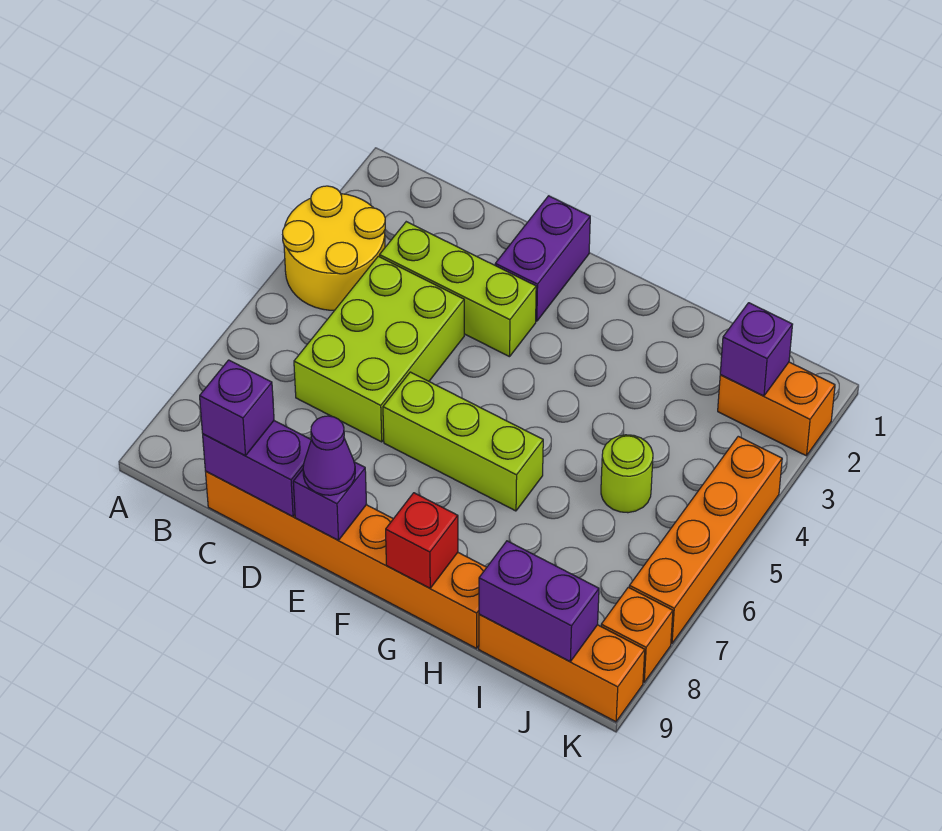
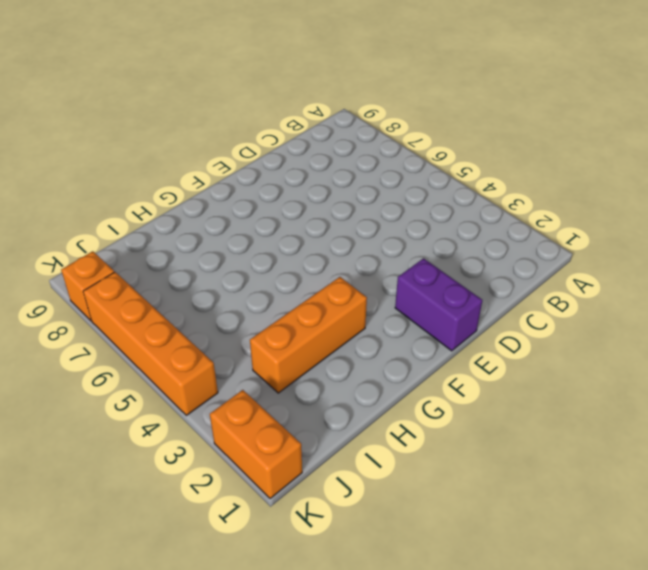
orange brick G3:I3 level 1 -> orange brick I9:K9 level 1
orange brick K1:K2 level 1 -> orange brick J2:K2 level 1
none -> yellow round brick A3:B4 level 1
none -> lime brick C3:E3 level 1
none -> lime brick C4:D6 level 1

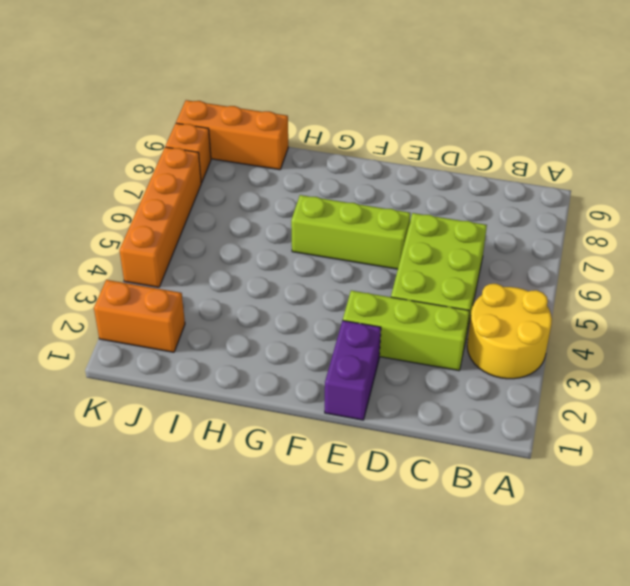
none -> orange brick C9:H9 level 1
none -> lime round brick I5 level 1
none -> purple brick C9:D9 level 2

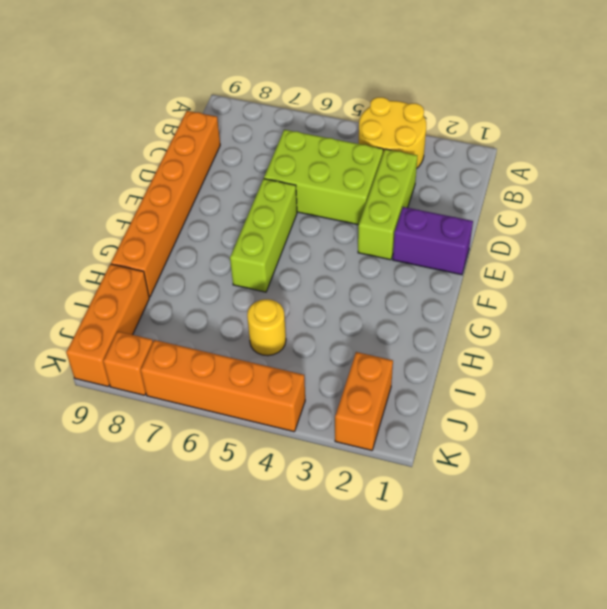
yellow round brick I5 level 1 -> lime round brick I5 level 1
none -> purple brick C9:D9 level 2
none -> purple brick E9 level 2
none -> red brick G9 level 2

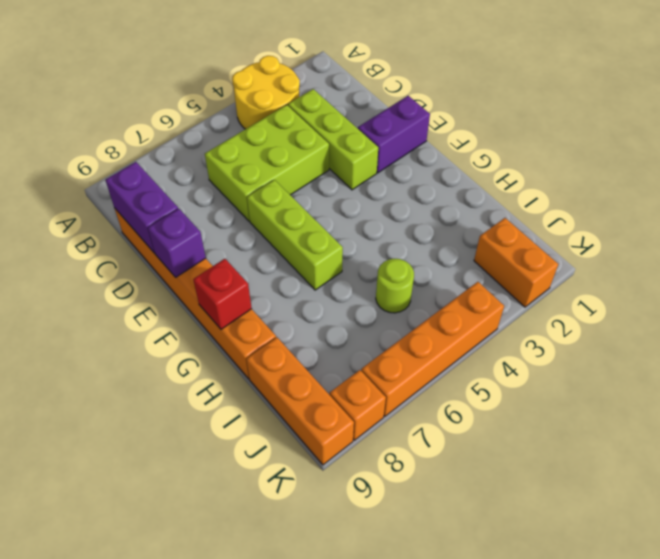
none -> purple brick I9:J9 level 2
none -> purple brick J2 level 2
none -> purple brick C9 level 3

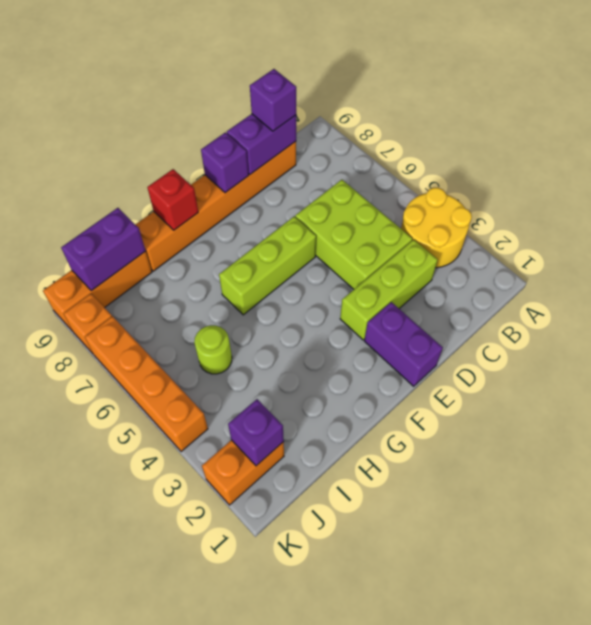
none -> purple cone E9 level 3

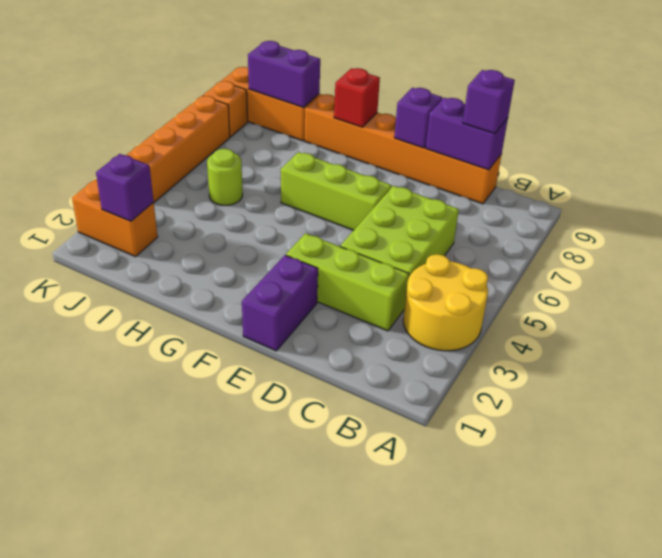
none -> purple cone E9 level 3

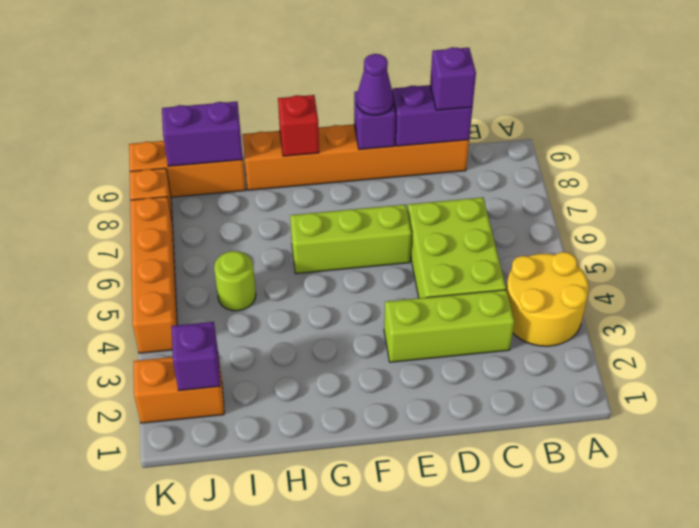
none -> purple brick E1:E2 level 1

